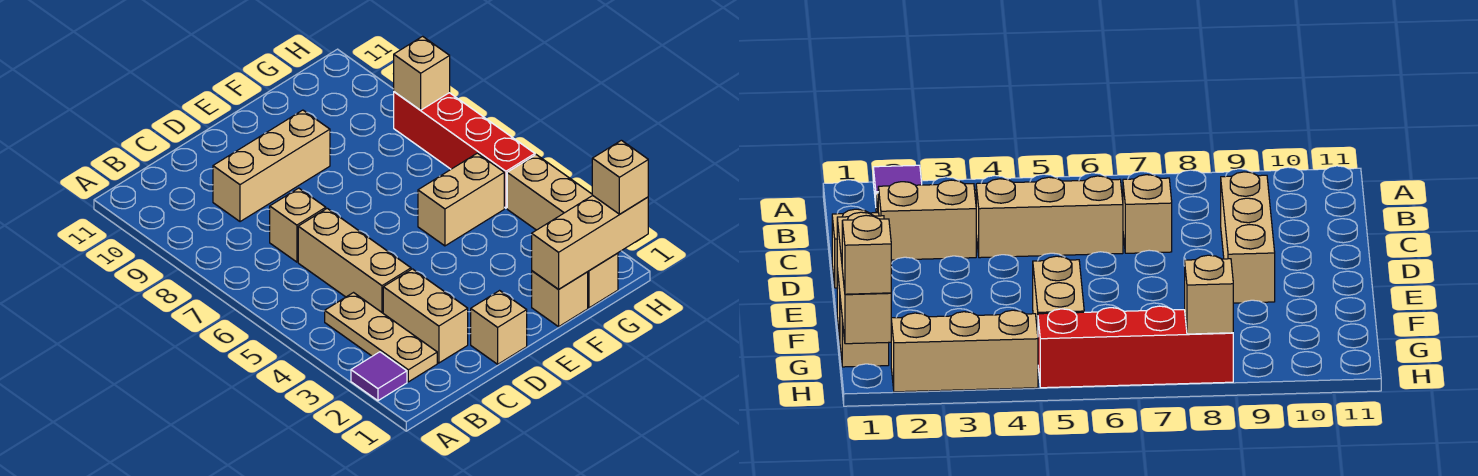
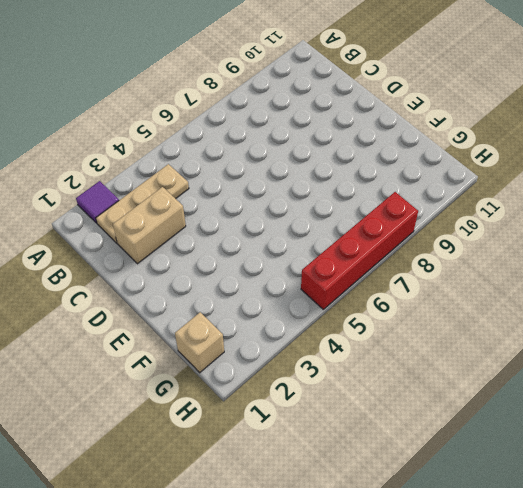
none -> tan brick C4:C6 level 1
none -> tan brick C7 level 1
none -> tan brick C9:E9 level 1

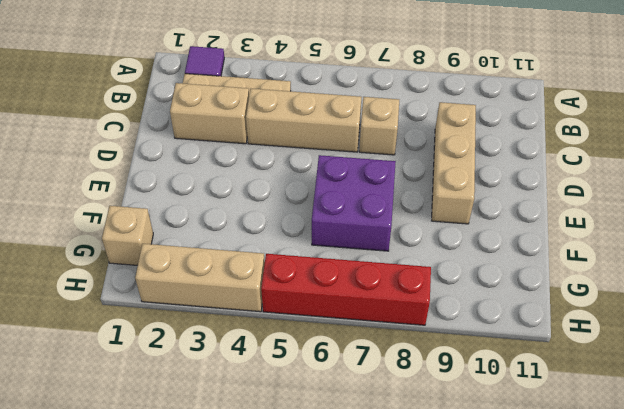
purple brick E6:F7 level 1 -> none
none -> tan brick D1 level 1
none -> tan brick F1 level 1
none -> tan brick F5:G5 level 1

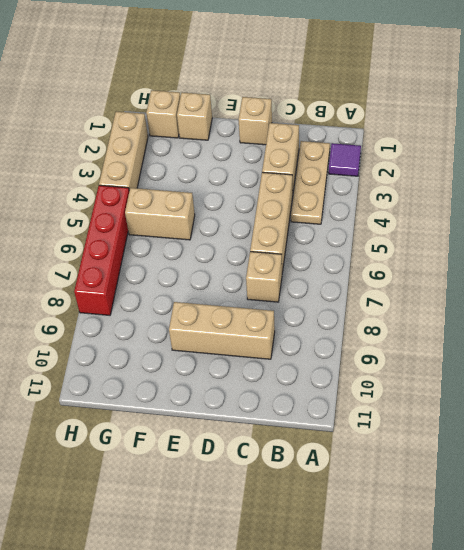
none -> tan brick F1:H1 level 2
none -> tan brick H8 level 2
none -> tan brick H1 level 3

